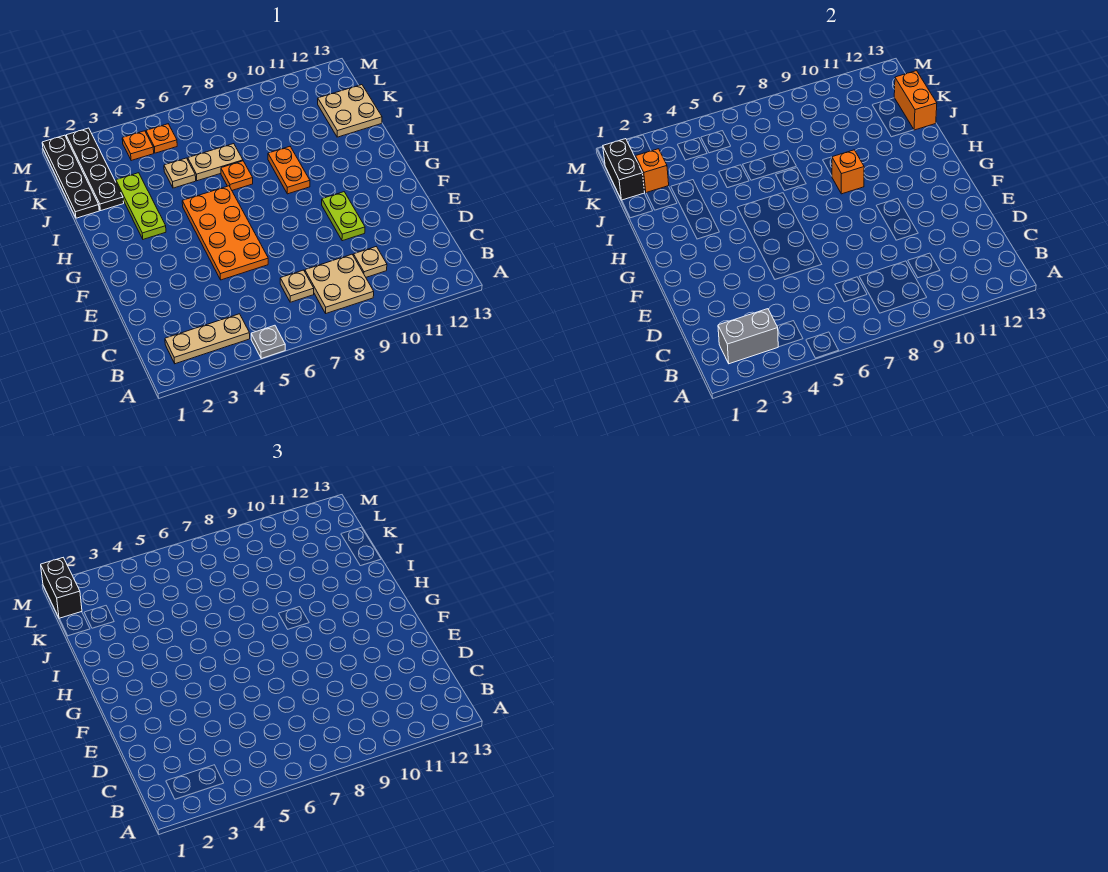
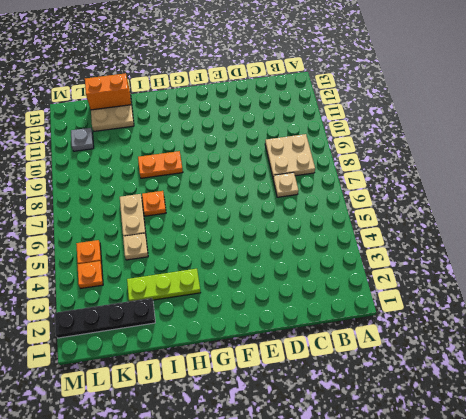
grey plate L11 level 1 -> grey plate A5 level 1
none -> tan plate B2:B4 level 1
none -> tan plate C10 level 1
none -> orange plate E5:H6 level 1

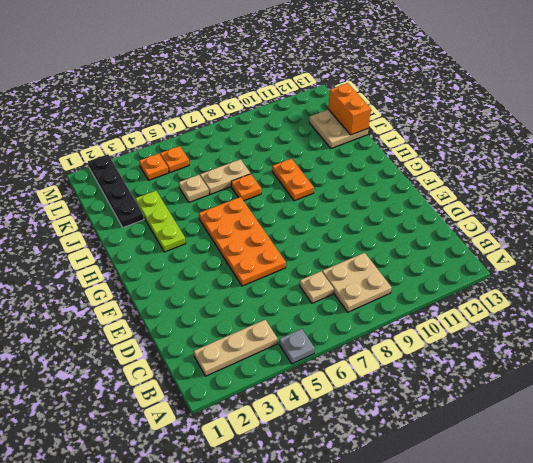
none -> tan plate C10 level 1
none -> lime plate E10:F10 level 1
none -> black plate J1:M1 level 1

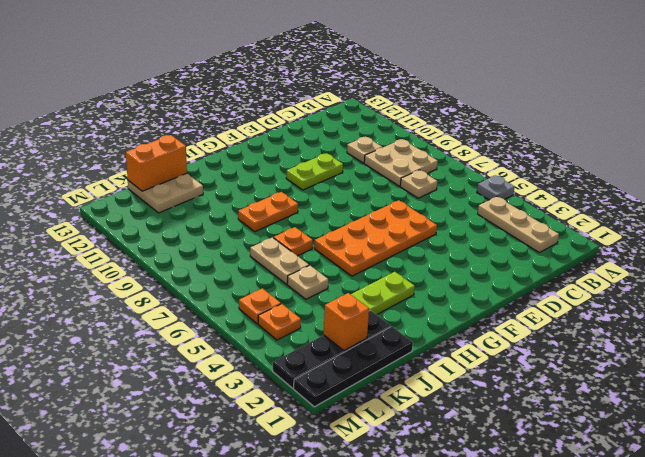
none -> grey brick B2:B3 level 2
none -> orange brick H9 level 2
none -> black brick K1:L1 level 2

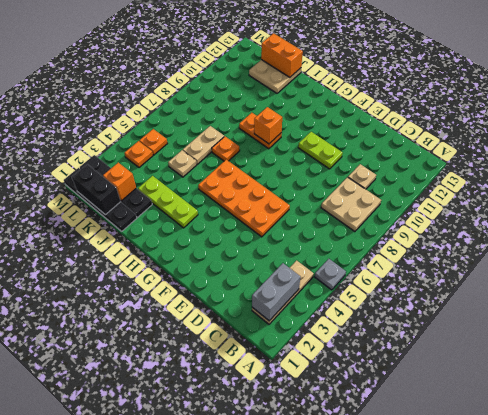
none -> tan plate C7 level 1
none -> black brick L1:M1 level 3

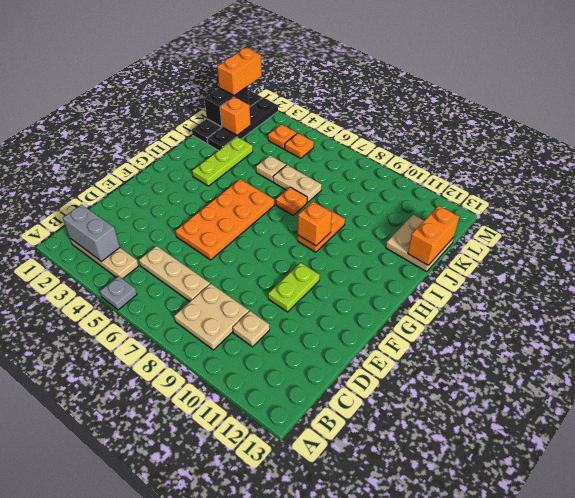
tan plate C5:C7 level 1 -> tan plate C7 level 1
orange brick L1:M1 level 3 -> black brick L1:M1 level 3

